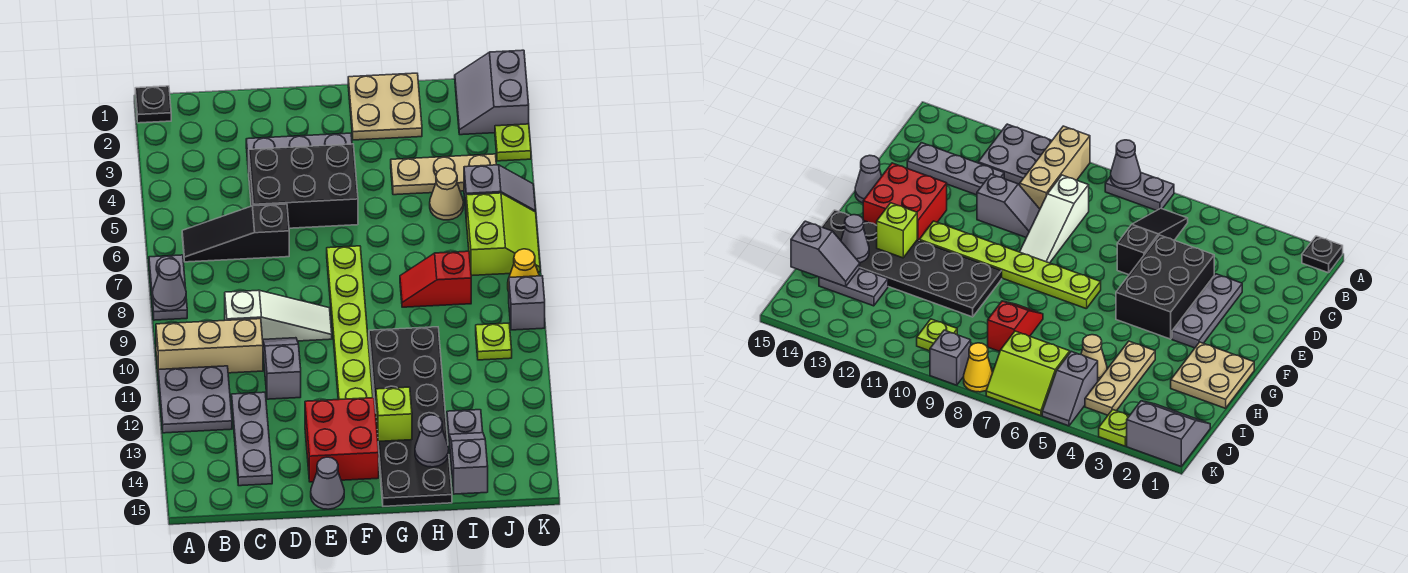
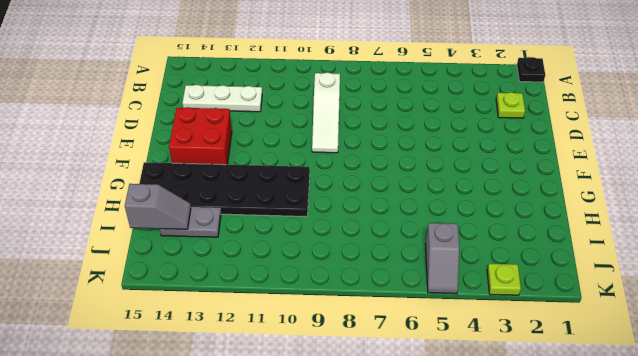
lime plate C2 level 1 -> lime plate J10 level 1
white plate C12:C14 level 1 -> grey plate C12:C14 level 1
none -> grey plate A7:A8 level 1
none -> tan brick A10:C10 level 1
none -> grey plate A11:B12 level 1
none -> black slope B6:D6 level 1 top D

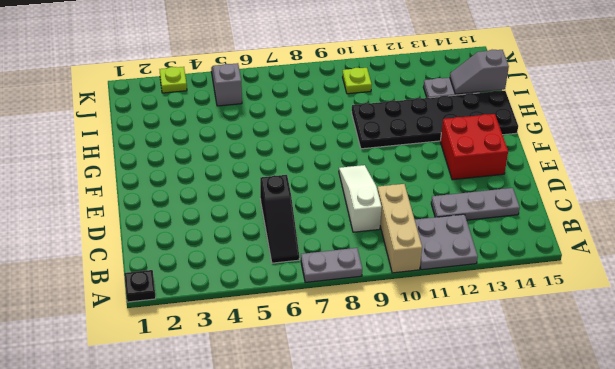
none -> grey plate D3:F3 level 1
none -> black brick D4:F5 level 1
none -> grey slope D10:D11 level 1 top 11
none -> grey cone E15 level 1

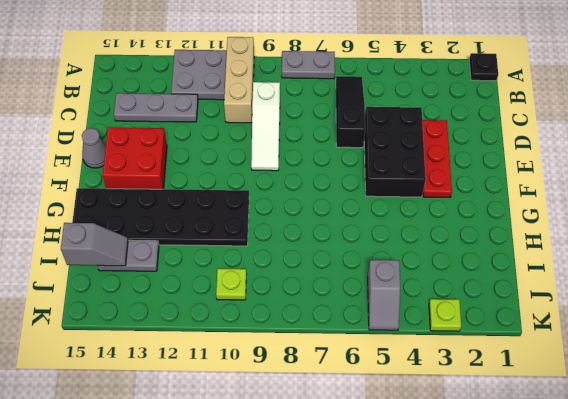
red plate D3:F3 level 1 -> grey plate D3:F3 level 1
none -> grey slope D10:D11 level 1 top 11
none -> lime plate F7:F12 level 1
none -> tan plate G1:H2 level 1
none -> tan plate H4:J4 level 1

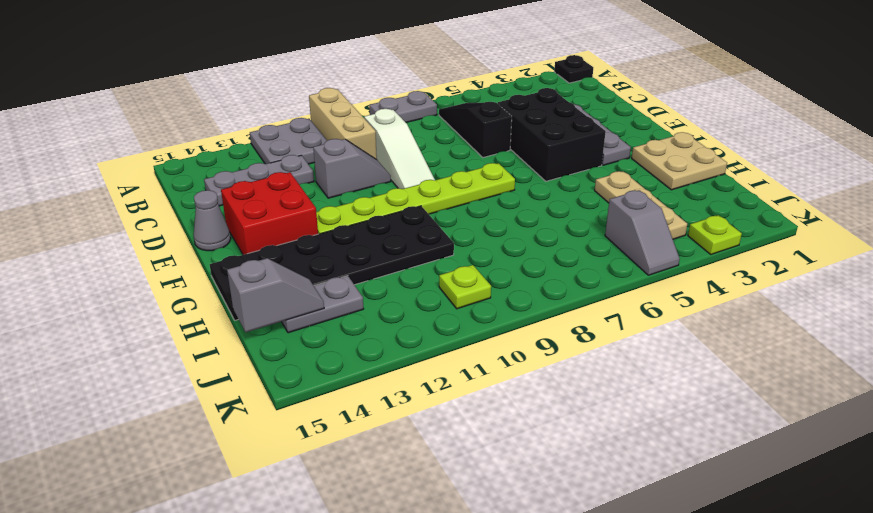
none -> red slope H8:I8 level 1 top I
none -> tan cone I5 level 1
none -> grey slope J1:K2 level 1 top K
none -> lime slope J6:K7 level 1 top J

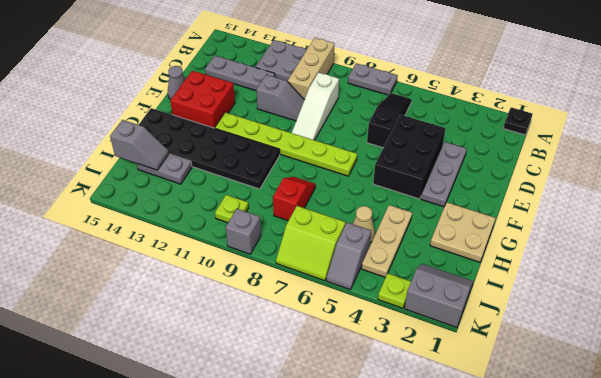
none -> yellow cone K8 level 1
none -> grey cone A8 level 2
none -> lime brick G13 level 2
none -> grey cone H14 level 2

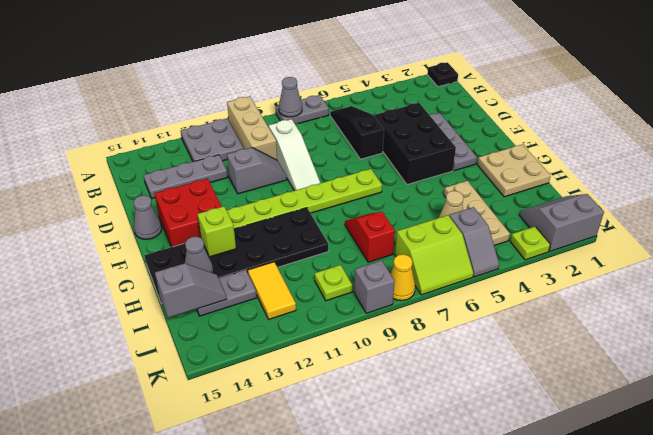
yellow tile I12:J12 level 1 -> none

